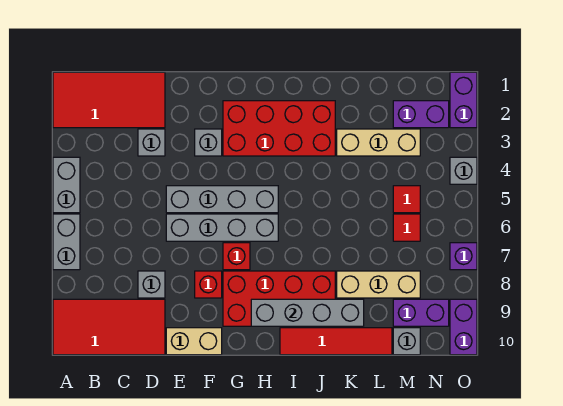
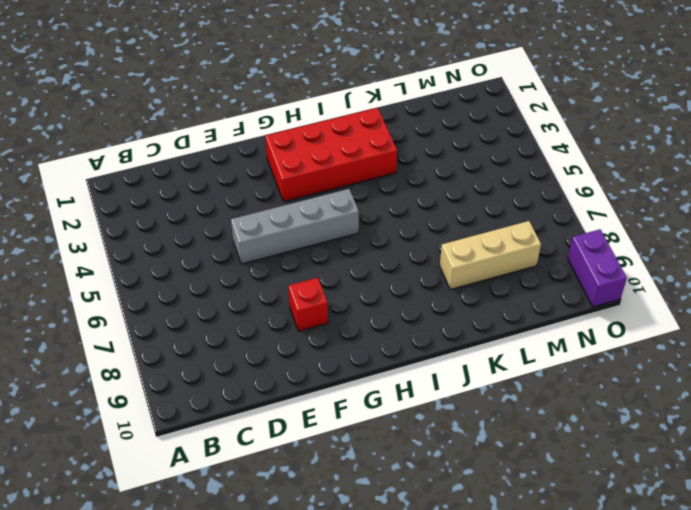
none -> red tile A1:D2 level 1
none -> grey brick A4:A5 level 1
none -> grey brick A6:A7 level 1

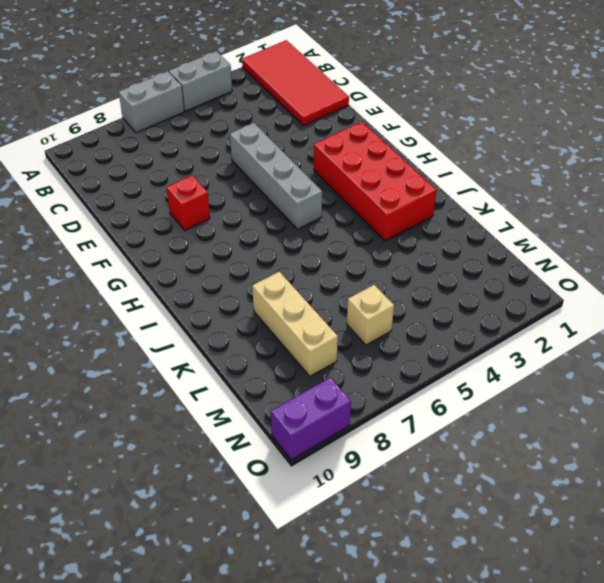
tan brick M6 level 1 -> red tile M6 level 1
none -> red tile A9:D10 level 1
none -> grey brick D3 level 1
none -> grey brick D8 level 1

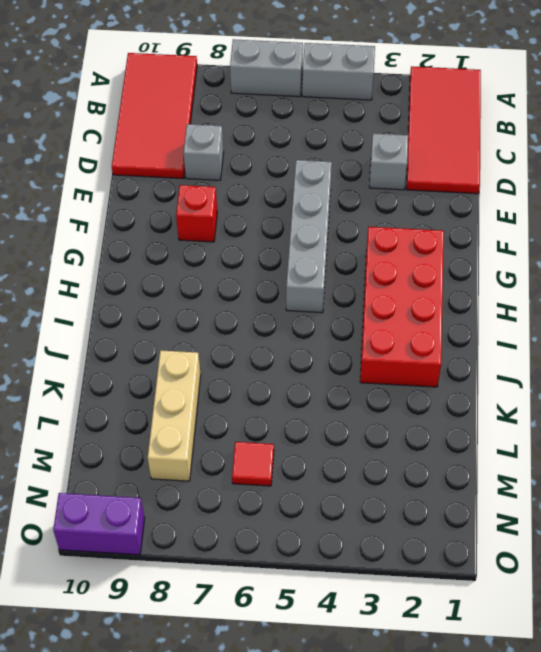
none -> grey brick E6:H6 level 1
none -> tan brick E10:F10 level 1
none -> grey brick F3 level 1

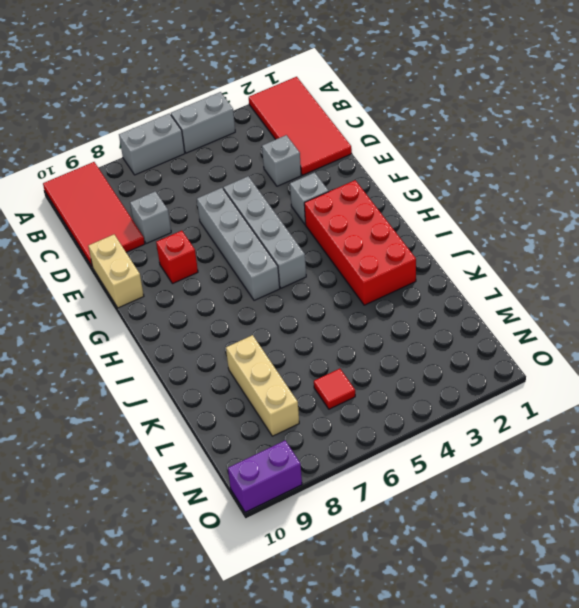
none -> red brick G7 level 1
none -> red brick G8:J9 level 1
none -> red tile I10:L10 level 1

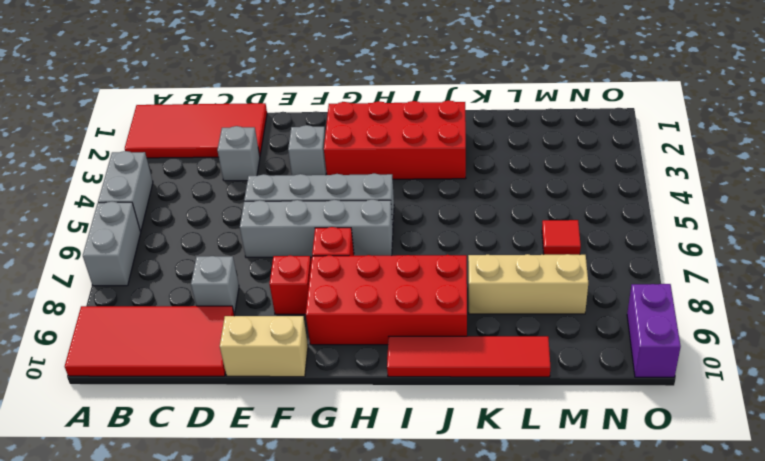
none -> tan brick K3:M3 level 1
none -> purple brick M2:N2 level 1
none -> red tile M5 level 1

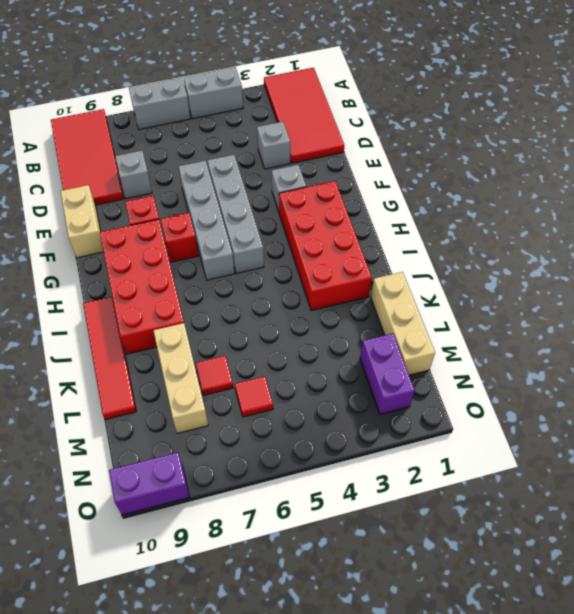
tan brick K1:M1 level 1 -> tan brick K3:M3 level 1
red tile L7 level 1 -> red tile M5 level 1
none -> purple brick M9:N9 level 1
none -> grey brick M10 level 1
none -> purple brick O1:O2 level 1

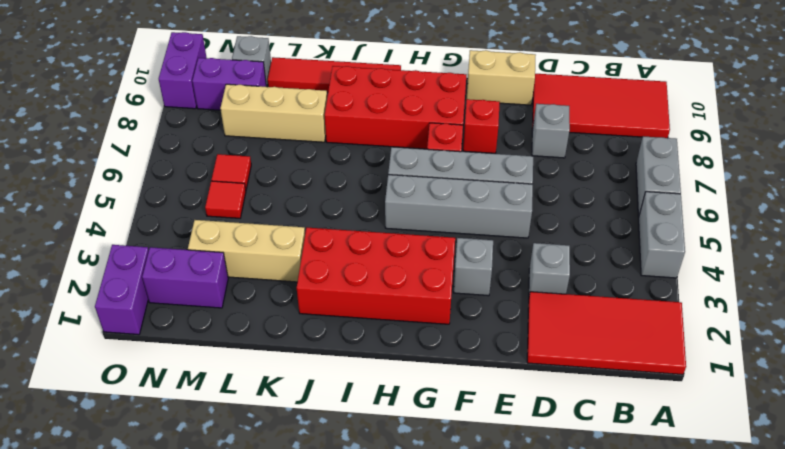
none -> grey brick O4 level 1
none -> purple brick O7 level 1
none -> grey brick H9:K9 level 2

